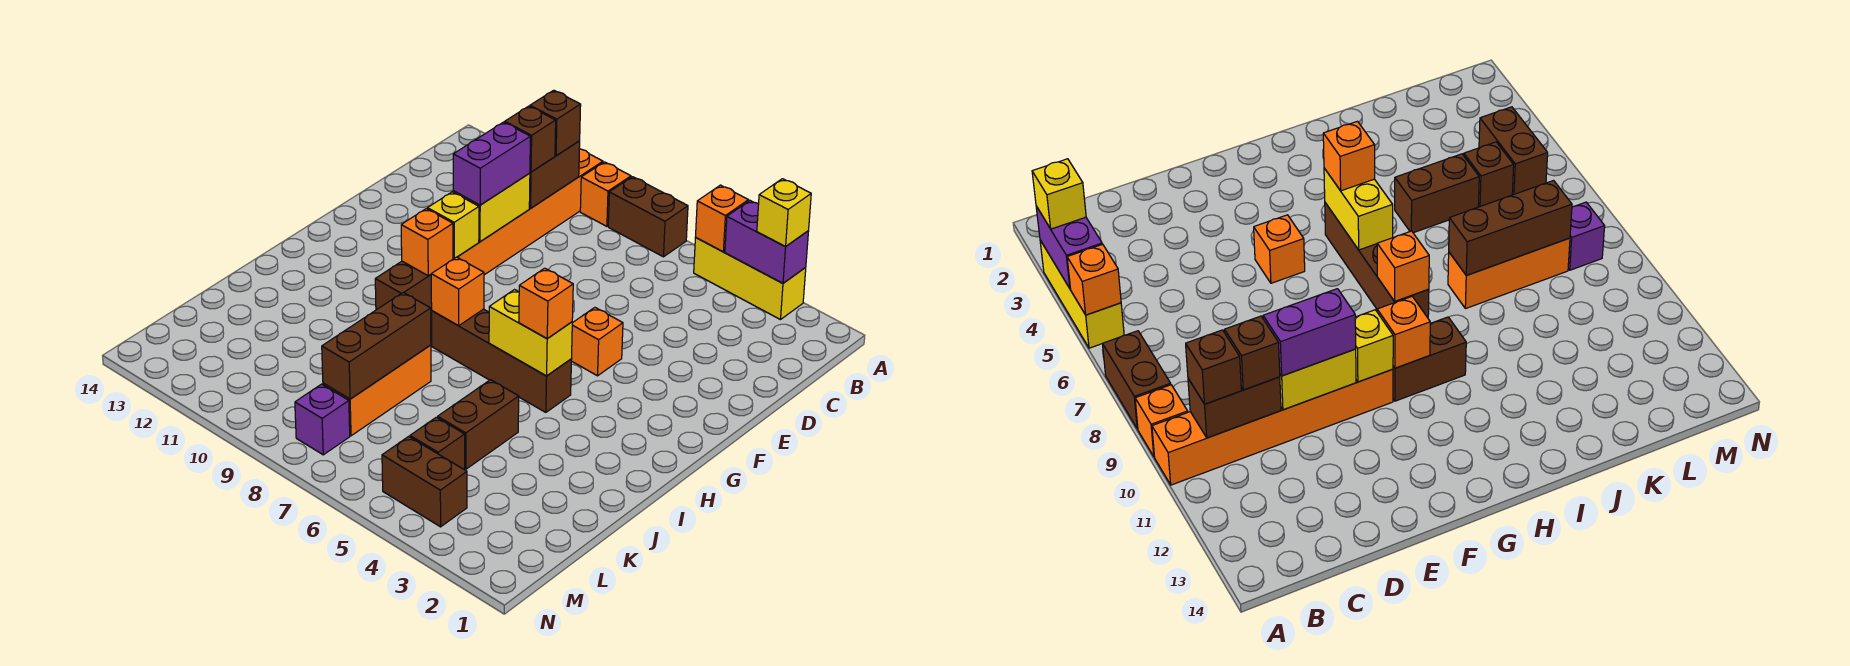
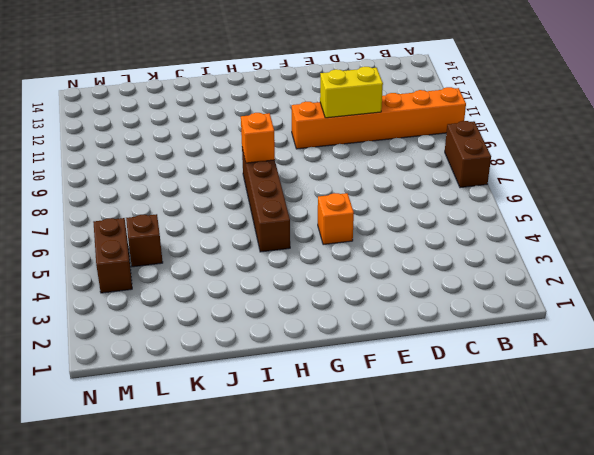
none -> yellow brick A3:A5 level 1
none -> orange brick A9 level 1
none -> brown brick G10:H10 level 1

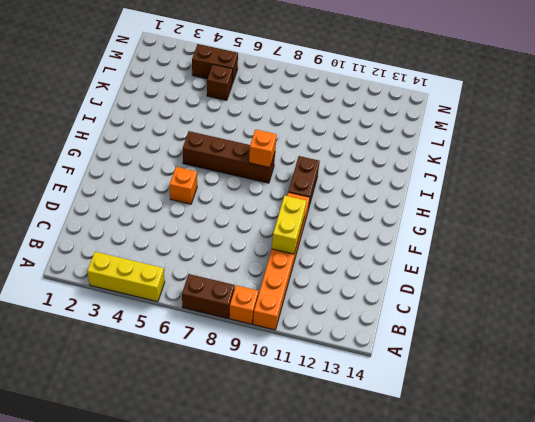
none -> brown brick J5:K5 level 1
none -> orange brick J8:L8 level 1
none -> purple brick M8 level 1

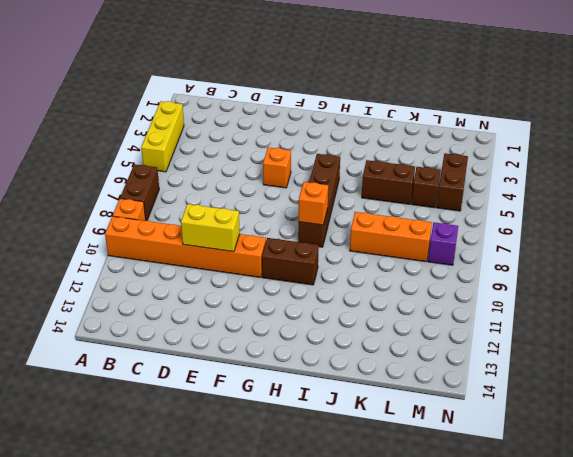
none -> purple brick A3:A4 level 2
none -> orange brick A5 level 2
none -> brown brick B10:C10 level 2

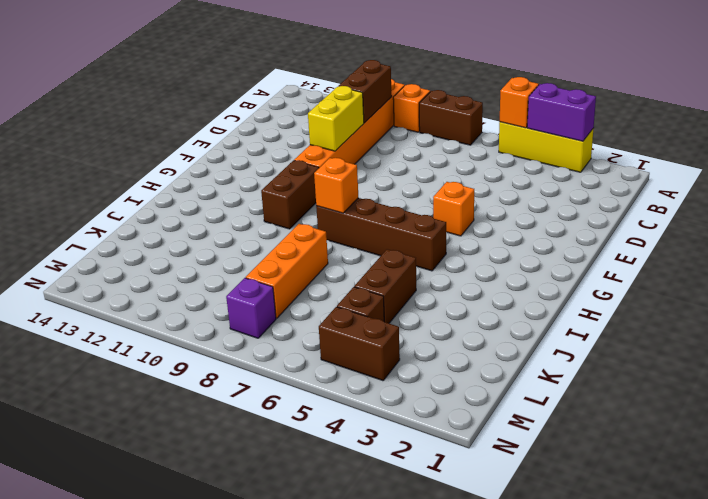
none -> yellow brick F10 level 2
none -> orange brick G10 level 2
none -> yellow brick H5:H6 level 2

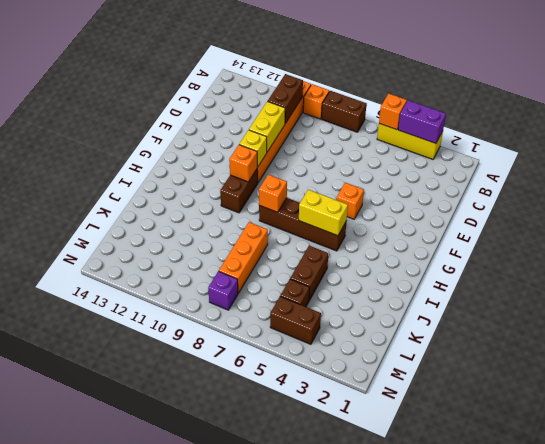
none -> brown brick J8:L8 level 2
none -> yellow brick A3 level 3
none -> brown brick B10 level 3

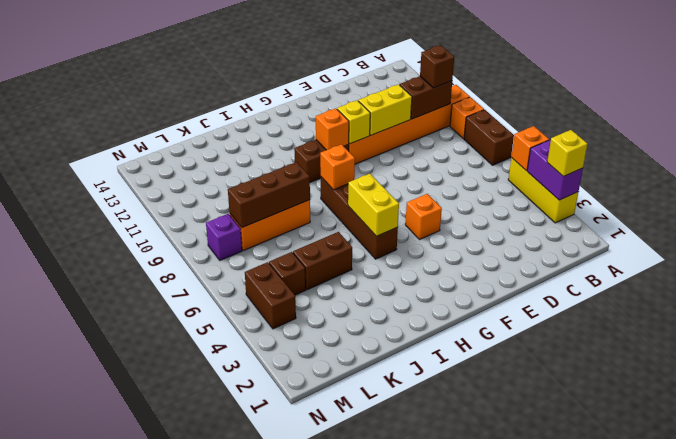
none -> brown brick C10 level 3
none -> purple brick D10:E10 level 3
none -> orange brick H5 level 3

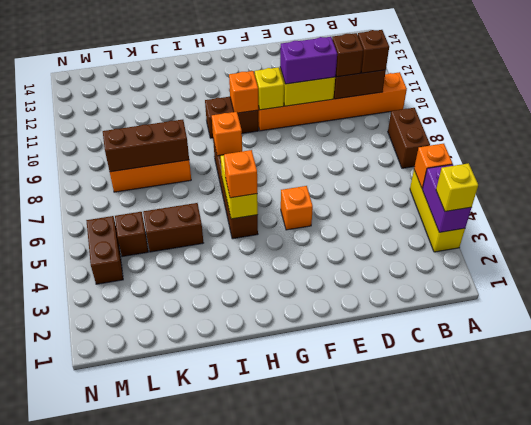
none -> orange brick A9 level 1
none -> purple brick M8 level 1

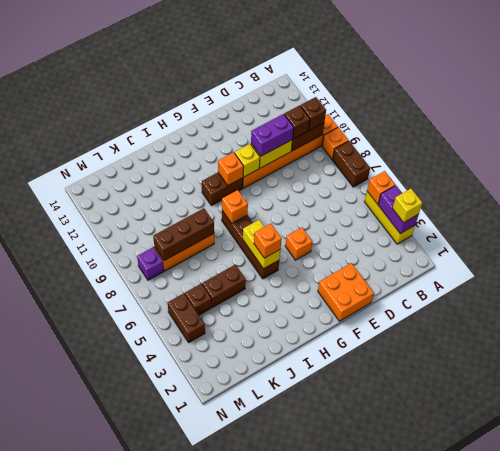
orange brick E1:F2 level 1 -> none

